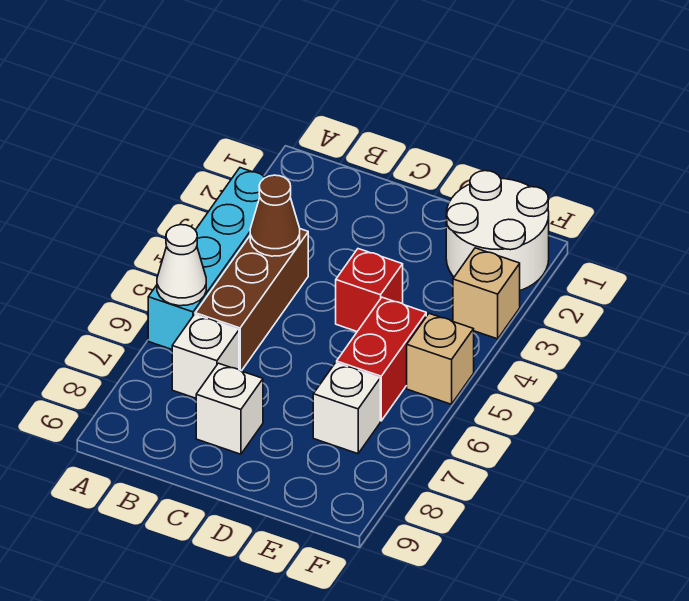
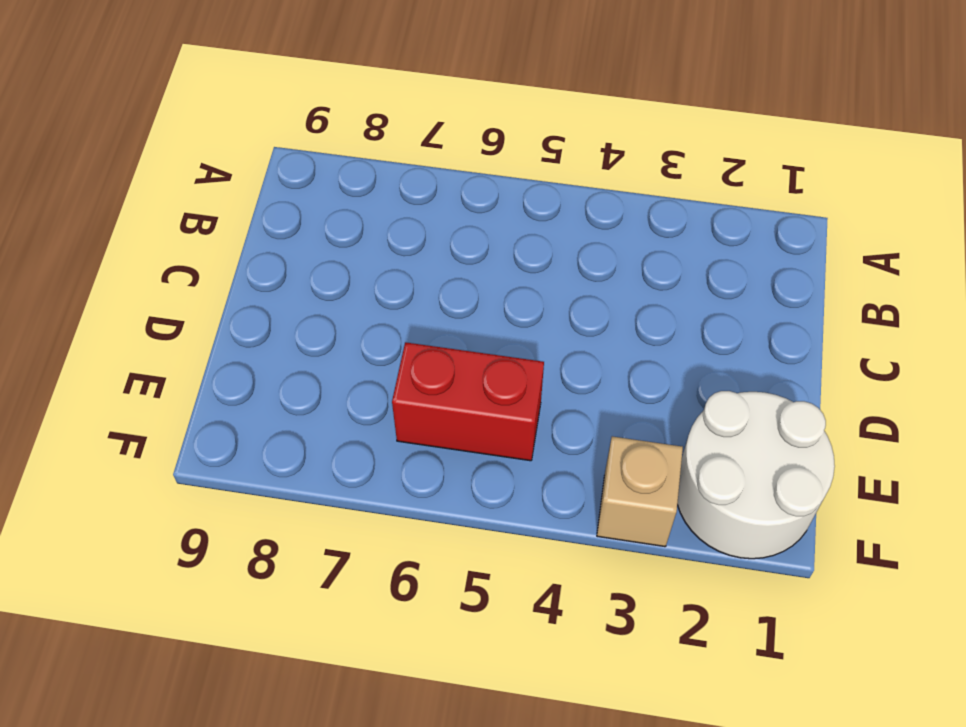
none -> cyan brick A3:A6 level 1
none -> brown brick B4:B6 level 1
none -> white brick B7 level 1

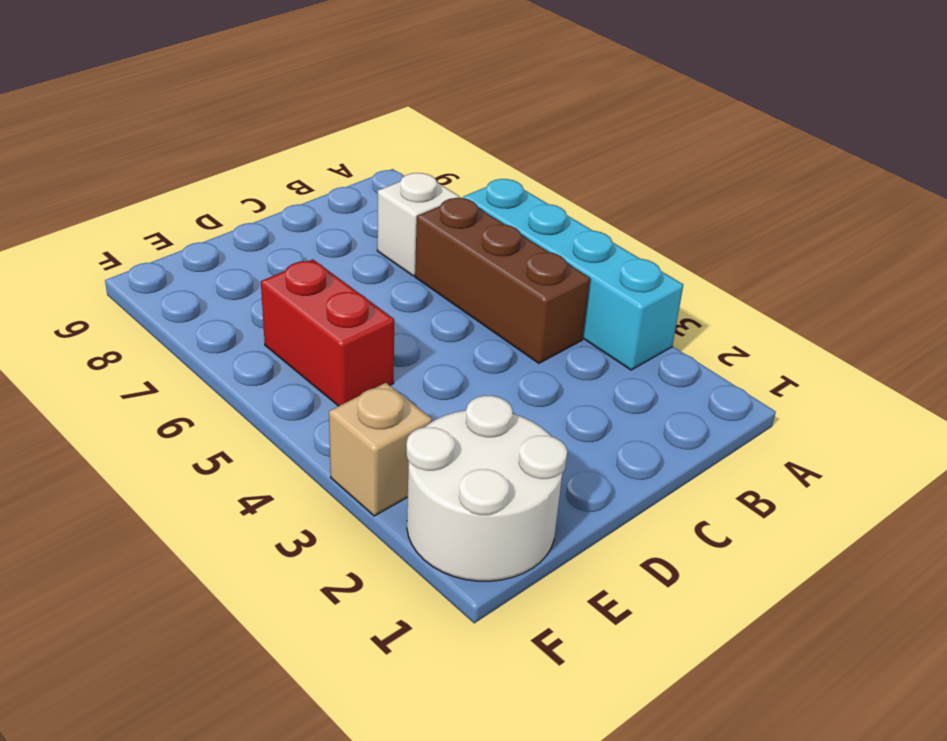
none -> white brick C8 level 1
none -> red brick D4 level 1
none -> white brick E7 level 1

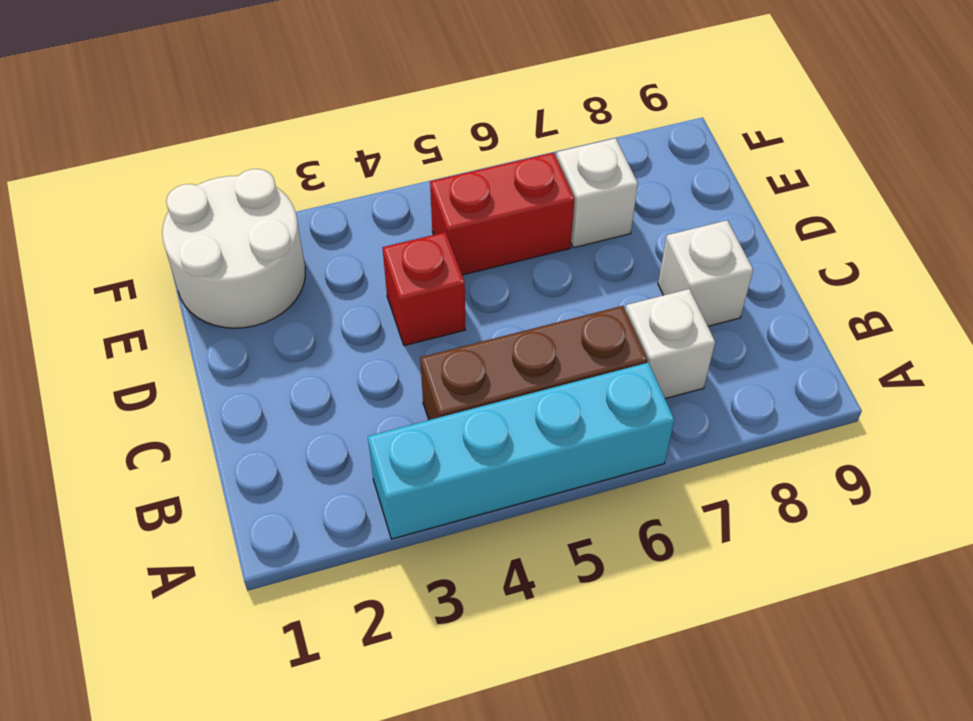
none -> tan brick F3 level 1
none -> tan brick F5 level 1
none -> white cone A6 level 2

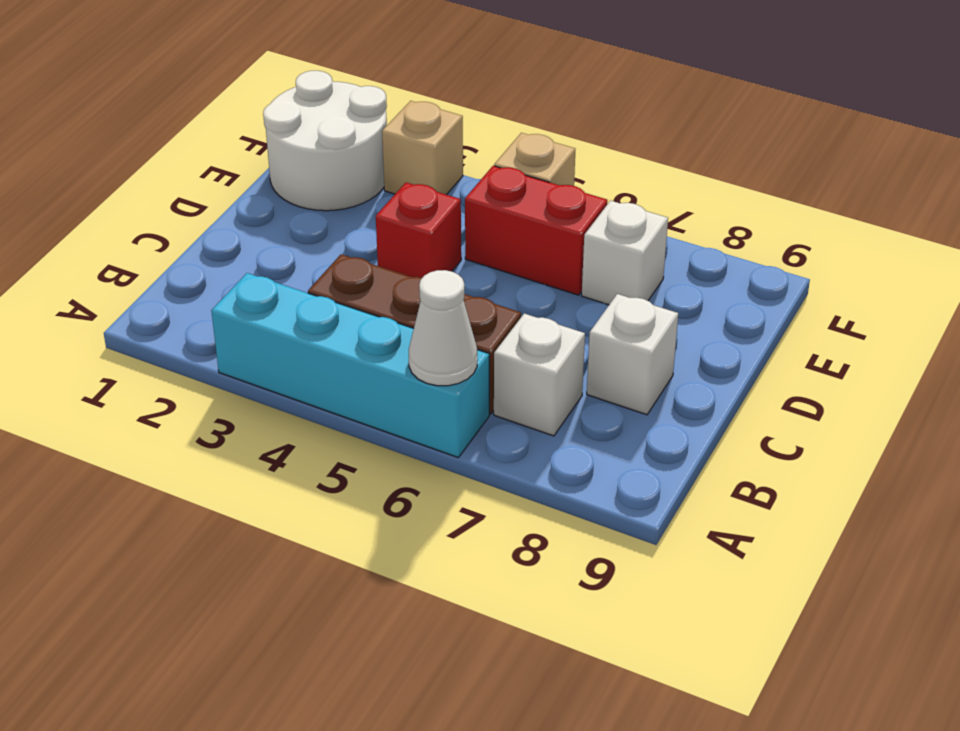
none -> brown cone B4 level 2

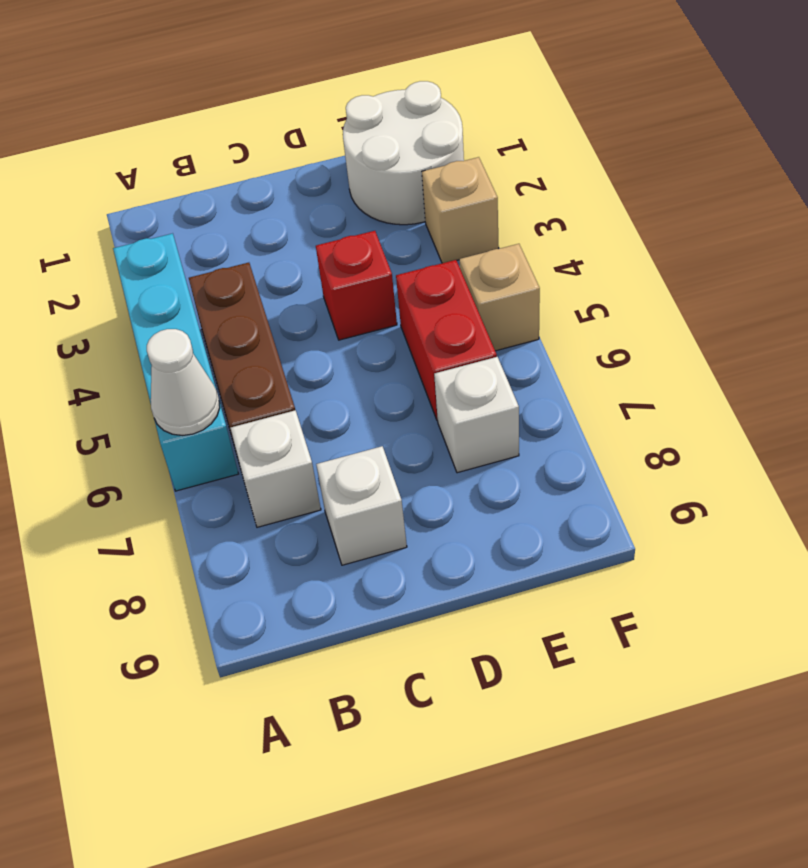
none -> brown cone B4 level 2

